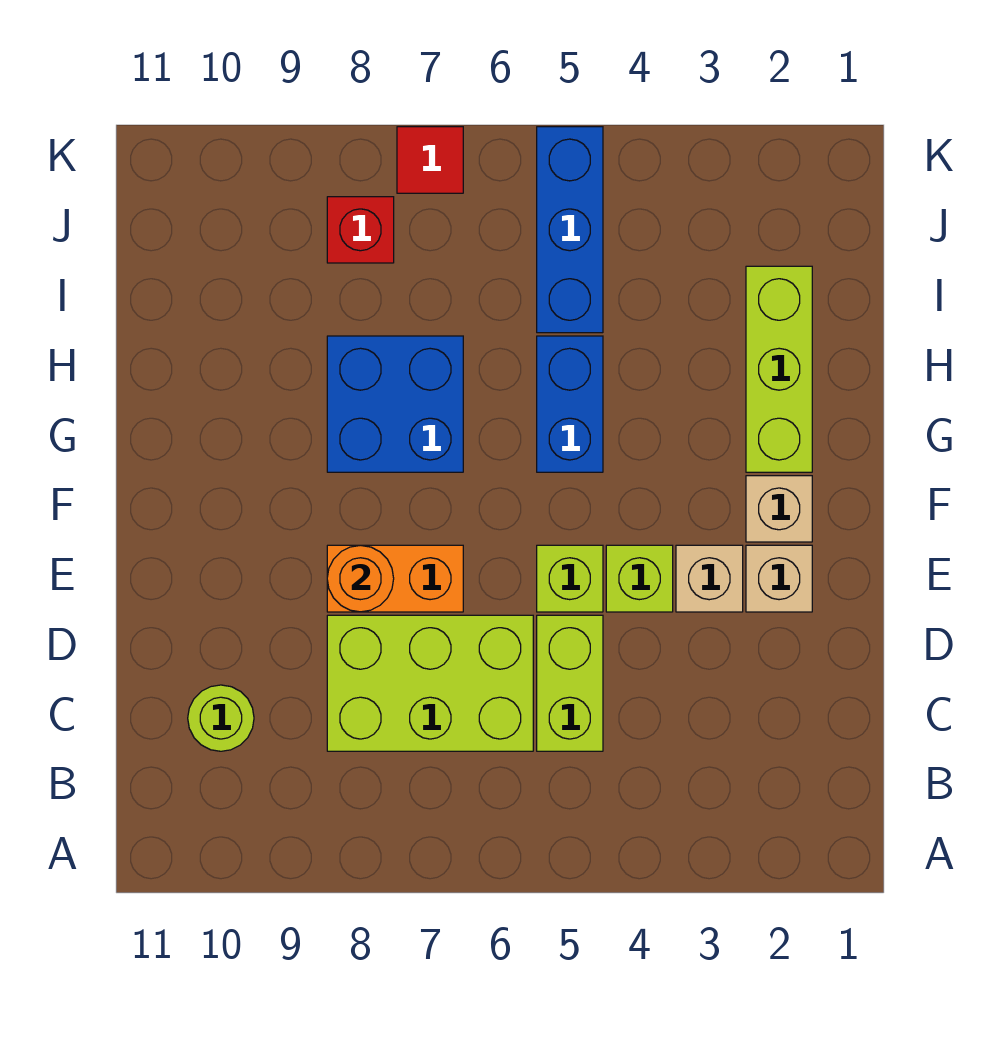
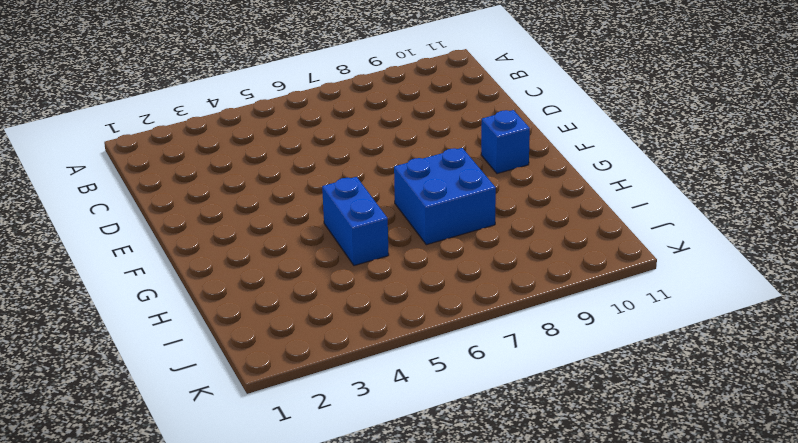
blue brick F10 level 1 -> none
none -> lime brick C5:D5 level 1
none -> lime brick C6:D8 level 1
none -> lime round brick C10 level 1

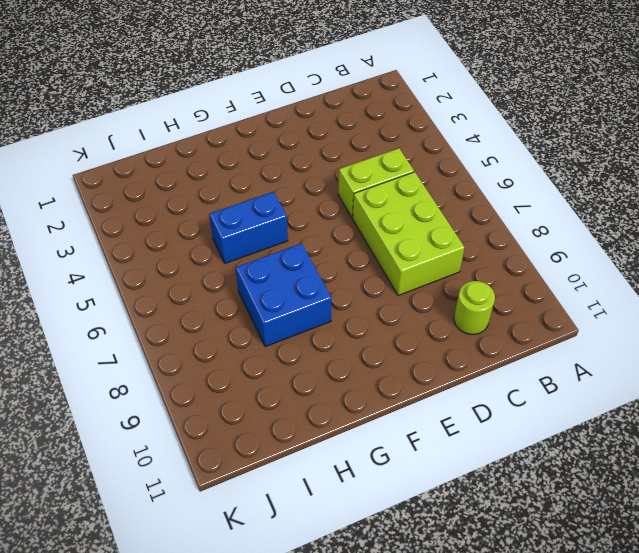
none -> tan brick E2 level 1
none -> tan brick E3 level 1
none -> lime brick E4 level 1

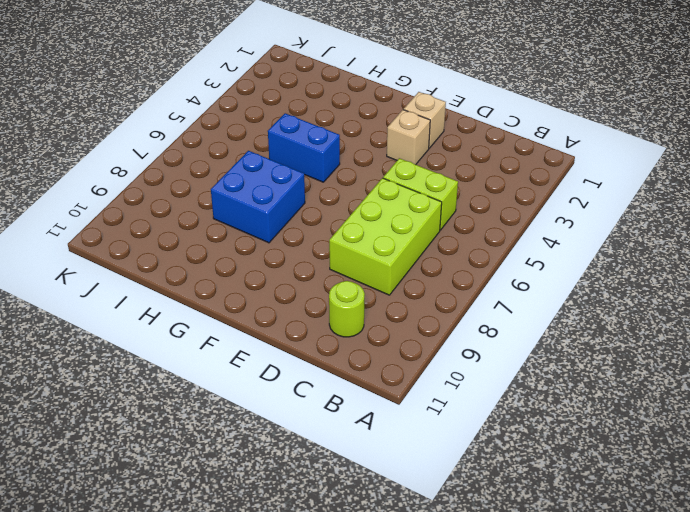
none -> lime brick E4 level 1
none -> lime brick E5 level 1
none -> orange brick E7:E8 level 1

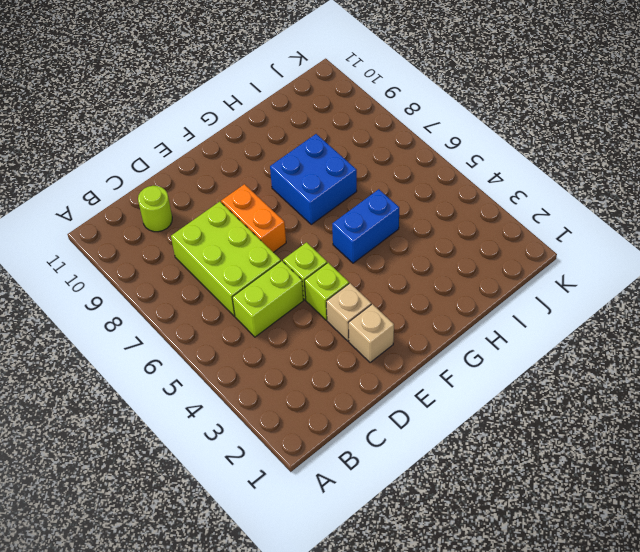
none -> tan brick F2 level 1
none -> lime brick G2:I2 level 1
none -> blue brick I5:K5 level 1

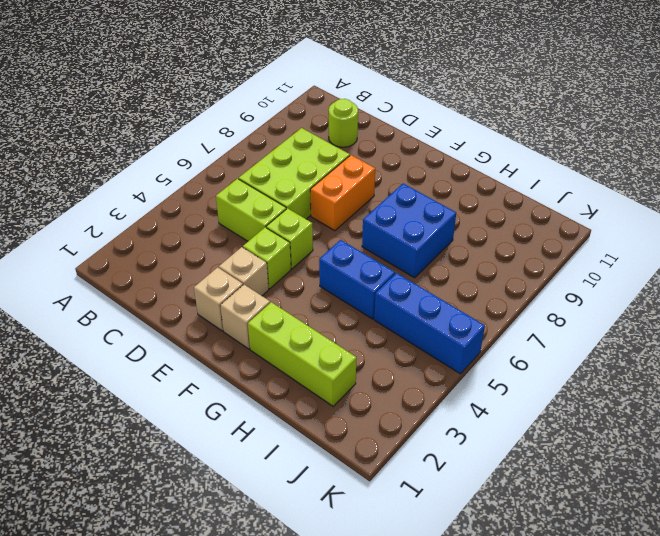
none -> red brick J8 level 1
none -> red tile K7 level 1
none -> orange round brick E8 level 2

